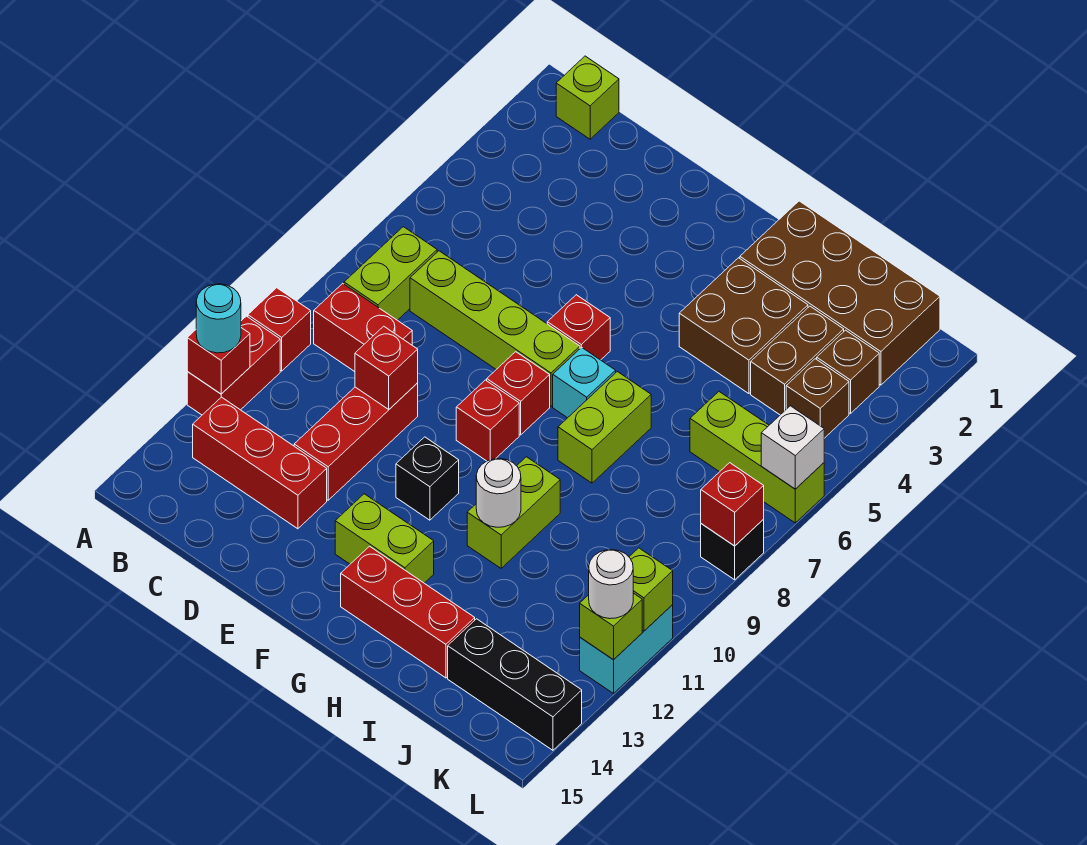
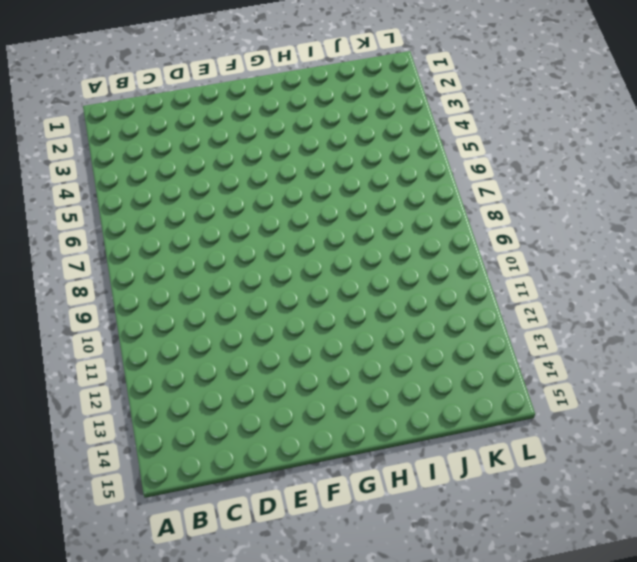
none -> red brick A10 level 1
none -> red brick A11:A12 level 1
none -> lime brick B1 level 1
none -> lime brick B7:B8 level 1

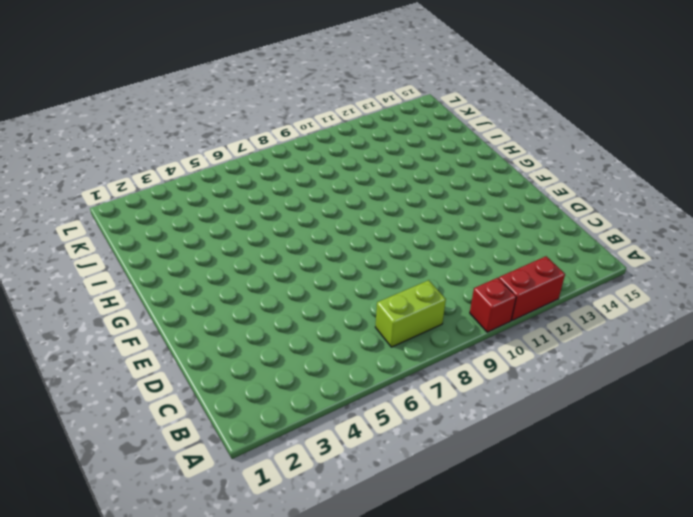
none -> lime brick B1 level 1
none -> red brick B9:C9 level 1
none -> red brick B13:D13 level 1
none -> lime brick C7:F7 level 1

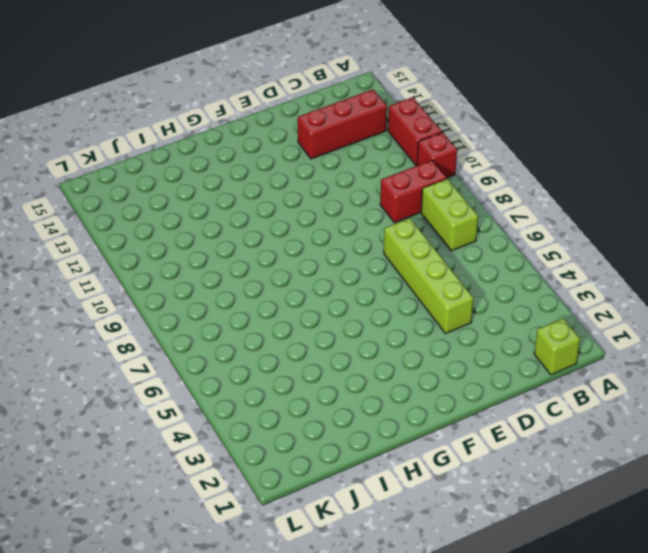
lime brick D4:D7 level 1 -> lime brick C7:F7 level 1
none -> red brick D10:D12 level 1
none -> red brick F6 level 1
none -> red brick F8 level 1
none -> red brick F9 level 1

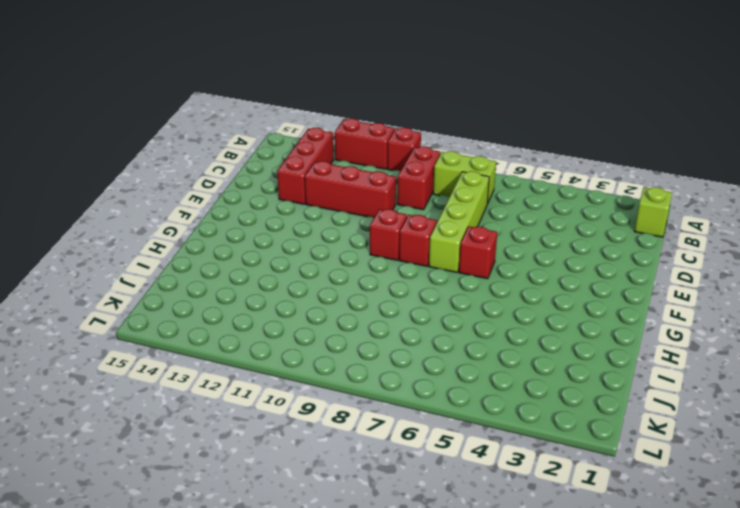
none -> black brick F11 level 1
none -> lime brick F13:G13 level 1
none -> cyan brick G7 level 1
none -> red brick G14:I14 level 1

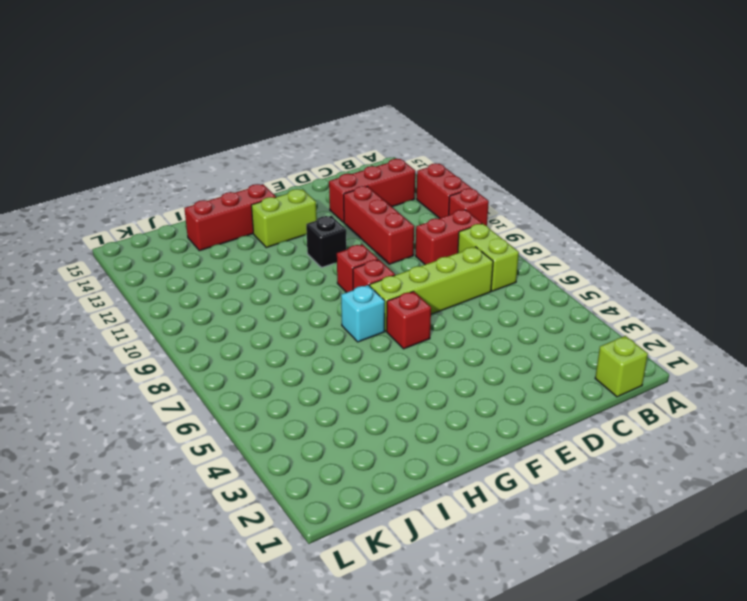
none -> brown brick H1:K2 level 1
none -> brown brick H3:I4 level 1
none -> lime brick H7:H8 level 1
none -> lime brick H10:H11 level 1

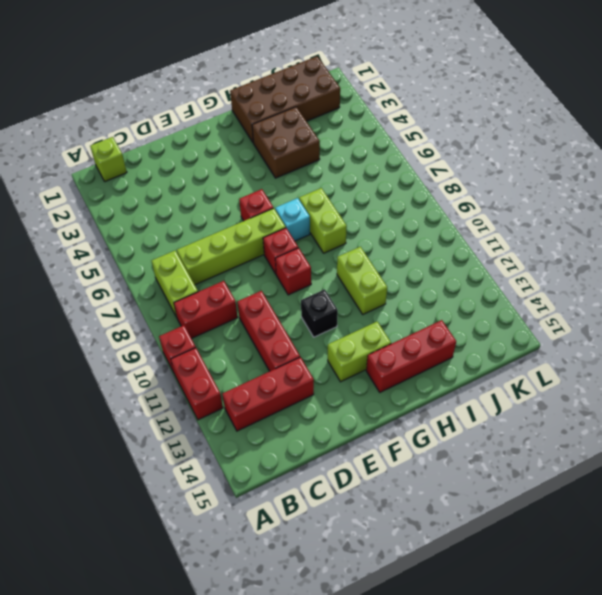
none -> brown brick J3:J4 level 1
none -> lime brick J6:L6 level 1
none -> black brick J14:L14 level 1
none -> brown brick K3 level 1

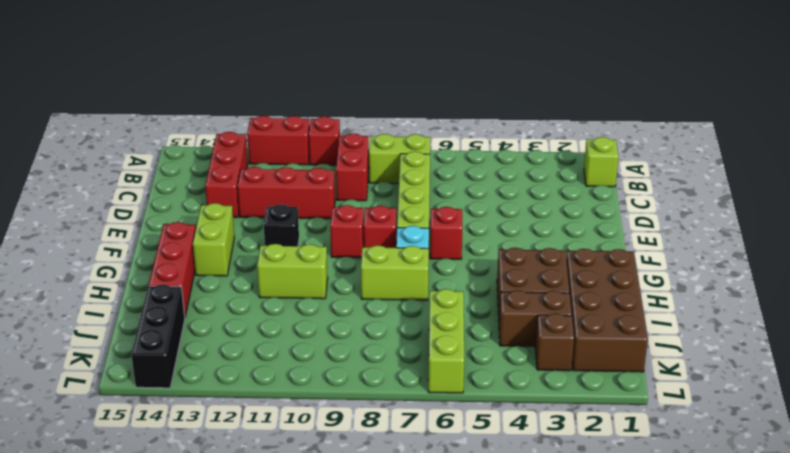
none -> brown brick K4 level 1
none -> black brick L8 level 1
none -> cyan brick L11:L12 level 1
none -> red brick A12 level 2

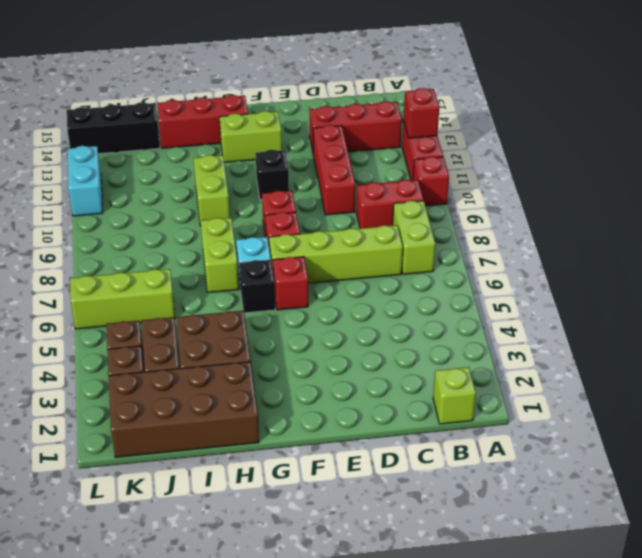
black brick G6 level 1 -> black brick L8 level 1
none -> red brick D10 level 2
none -> white round brick H11 level 2
none -> white brick L6 level 2
none -> red brick L8 level 2

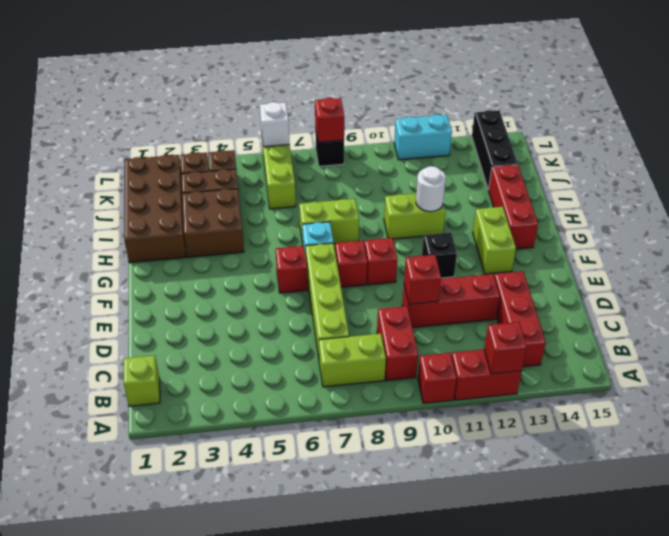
none -> lime brick L11 level 2
none -> lime brick L12 level 2
none -> cyan round brick A12 level 3
none -> white round brick L12 level 3

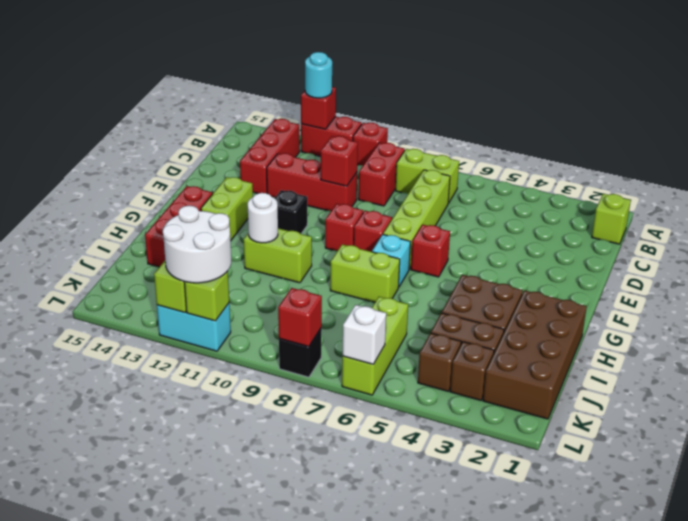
white round brick K11:L12 level 3 -> white round brick L12 level 3
none -> black brick J14:L14 level 1

